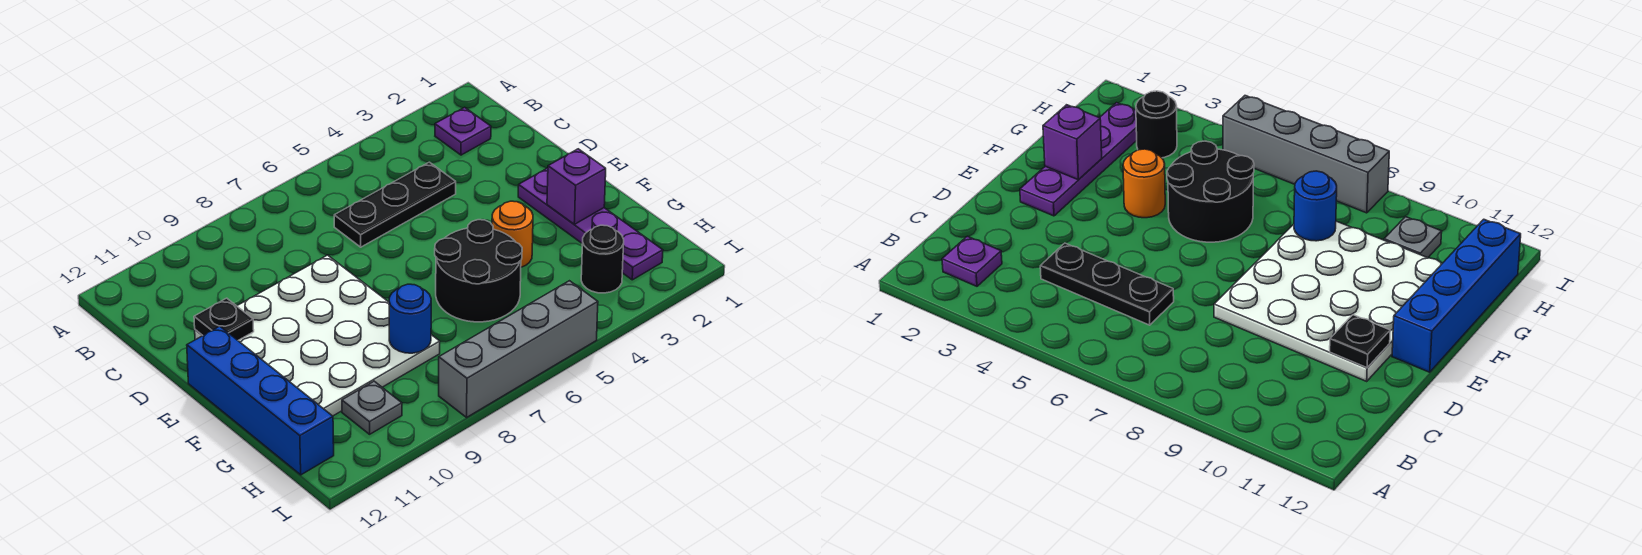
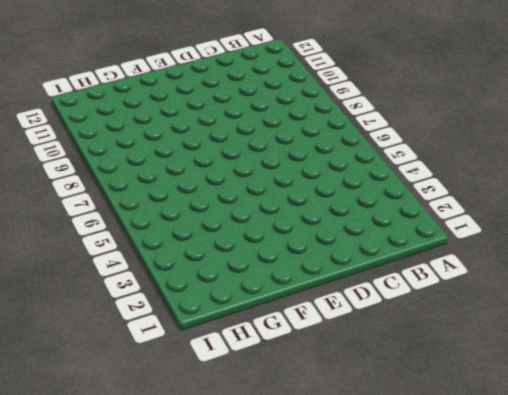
none -> purple plate B2 level 1
none -> black plate C4:C6 level 1
none -> white plate D8:G11 level 1

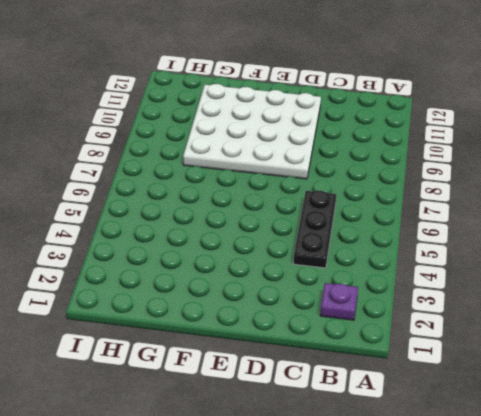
none -> purple plate E2:H2 level 1
none -> blue brick E12:H12 level 1
none -> orange round brick F4 level 1

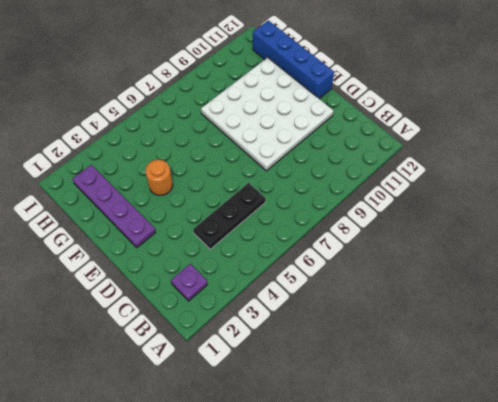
none -> black round brick F5:G6 level 1
none -> black round brick H3 level 1
none -> grey plate H10 level 1

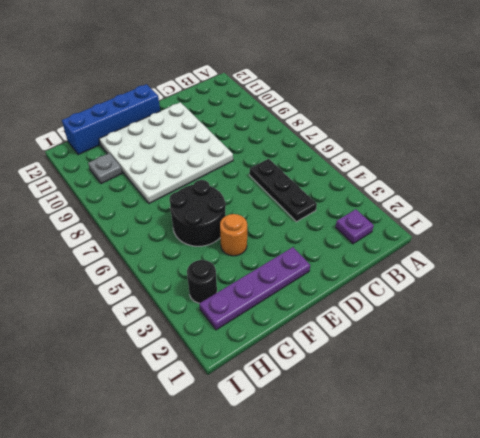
none -> grey brick I5:I8 level 1
none -> black plate D11 level 2
none -> purple brick F2 level 2

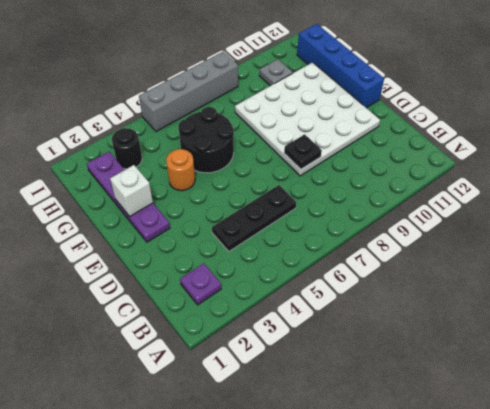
black plate D8 level 2 -> black plate D11 level 2
white brick F2 level 2 -> purple brick F2 level 2
none -> blue round brick G8 level 2

